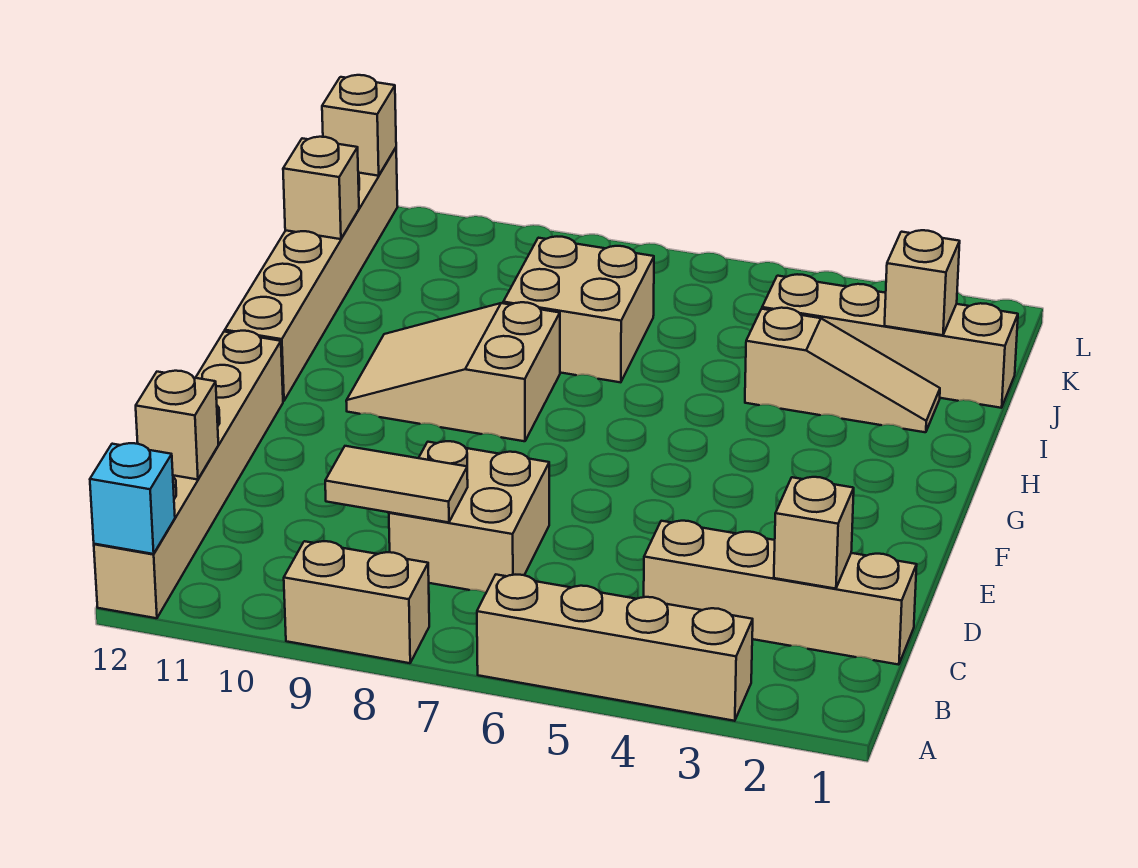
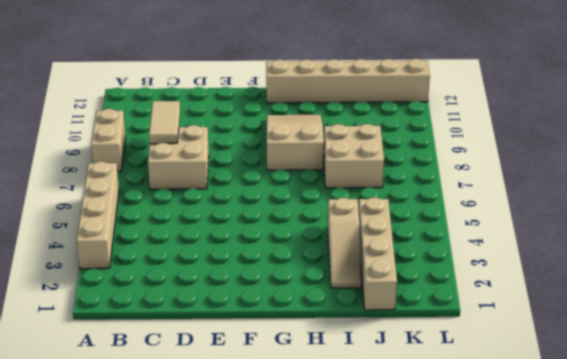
none -> tan brick A12:F12 level 1
none -> tan brick C1:C4 level 1
none -> cyan brick A12 level 2

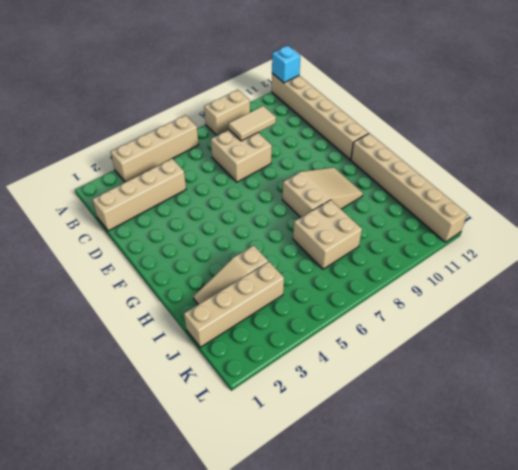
none -> tan brick C2 level 2
none -> tan brick C12 level 2
none -> tan brick J2 level 2

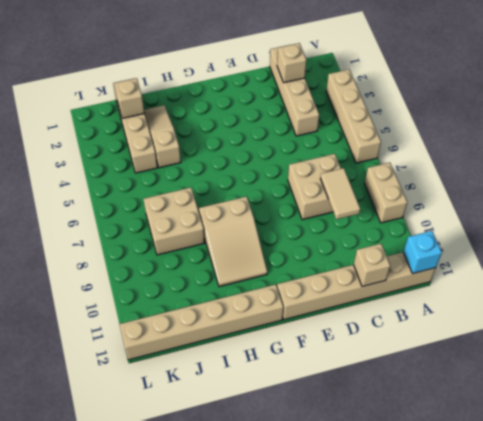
none -> tan brick J12 level 2
none -> tan brick L12 level 2

